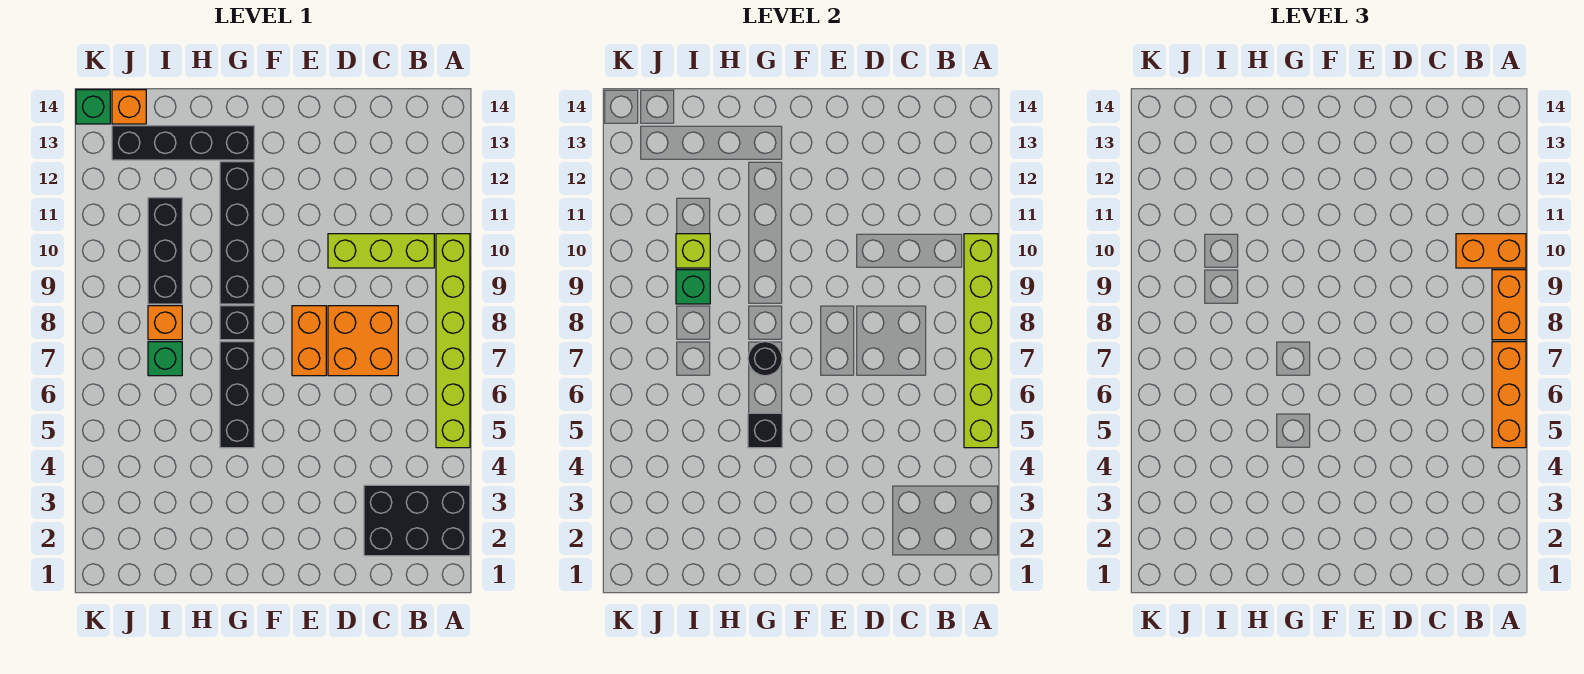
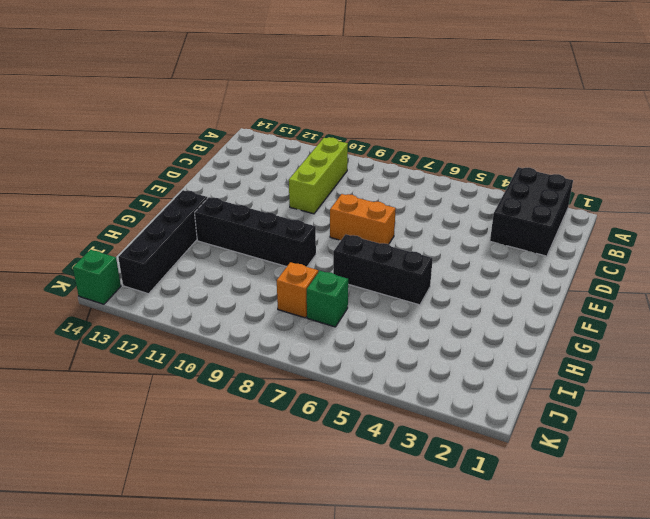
none -> lime brick A5:A10 level 1
none -> orange brick C7:D8 level 1
none -> black brick G8 level 1

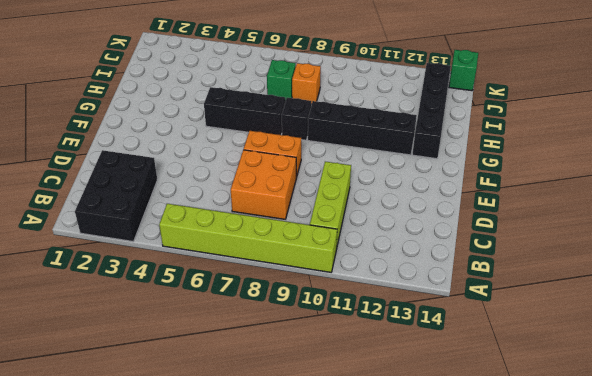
none -> black brick I9:I11 level 1
none -> orange brick J14 level 1
none -> lime brick A5:A10 level 2

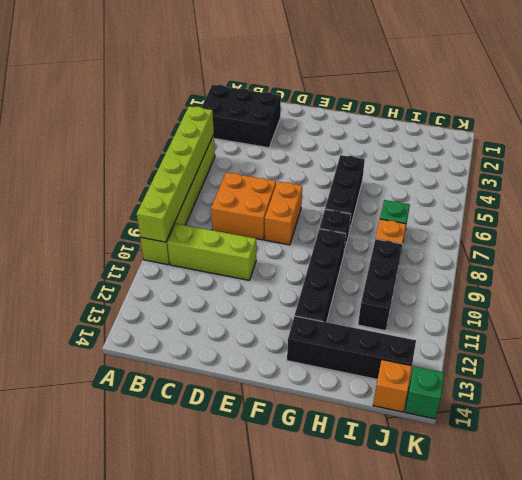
none -> black brick G5 level 2
none -> black round brick G7 level 2
none -> green brick I9 level 2

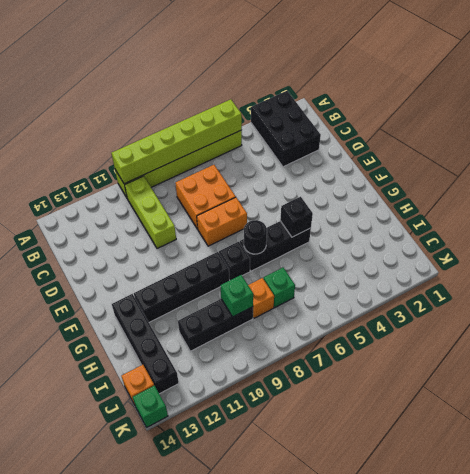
none -> lime brick I10 level 2
none -> orange brick A5:A7 level 3
none -> orange brick A8:A9 level 3

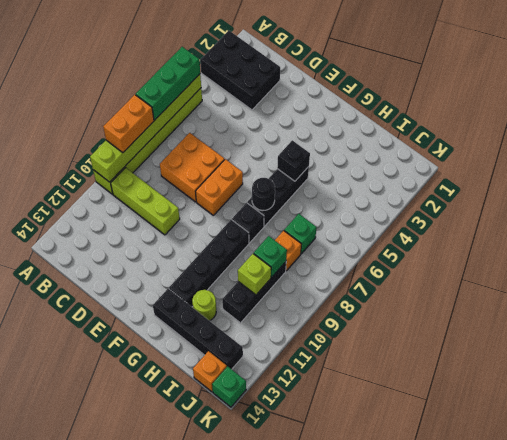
green brick A5:A7 level 3 -> orange brick A5:A7 level 3
lime round brick H12 level 1 -> none
none -> orange brick A10:B10 level 3

